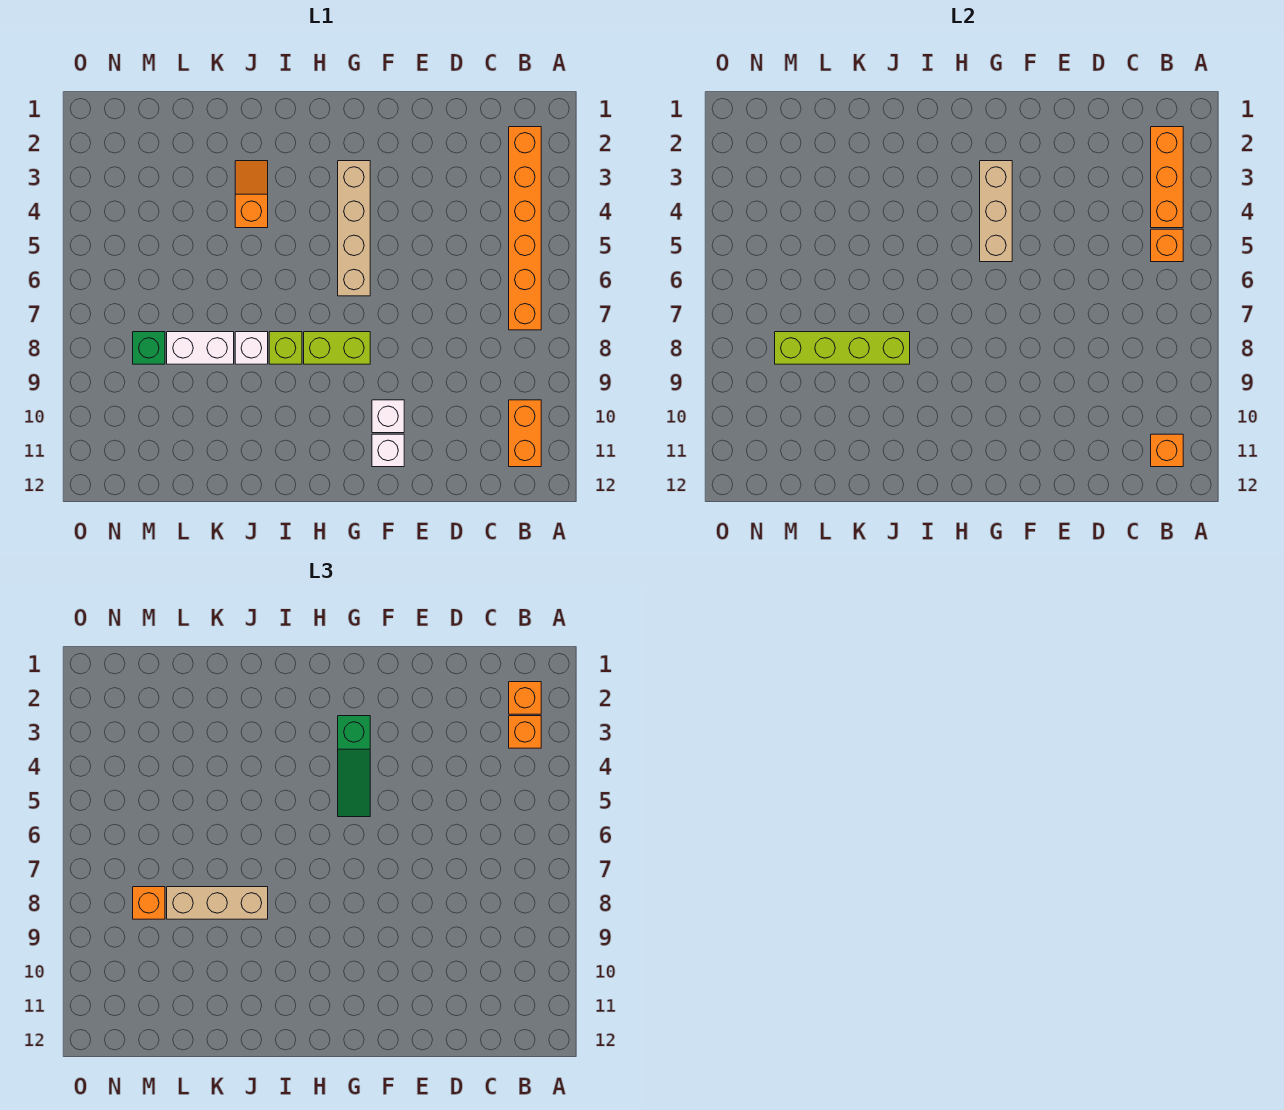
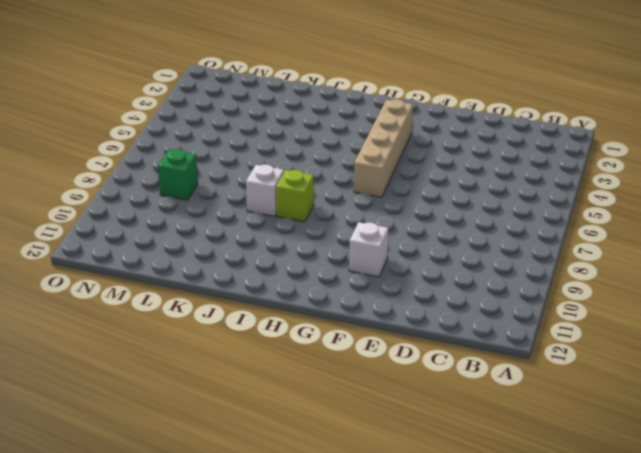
none -> orange brick B2:B7 level 1
none -> orange brick B10:B11 level 1
none -> white brick F11 level 1

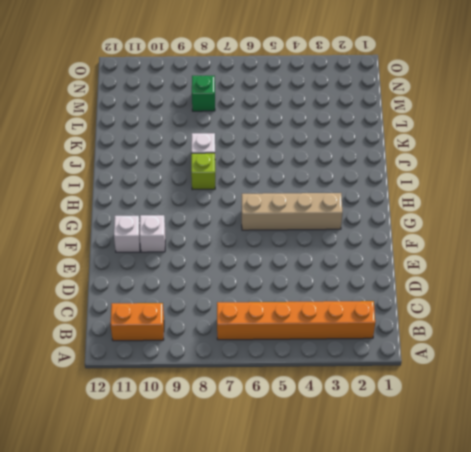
none -> lime brick G8:H8 level 1
none -> orange slope J3:J4 level 1 top 4
none -> white brick K8:L8 level 1

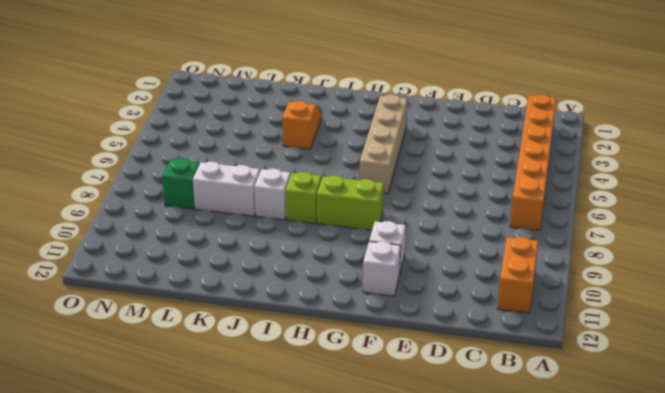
none -> orange brick B2:B4 level 2
none -> orange brick B5 level 2
none -> orange brick B11 level 2

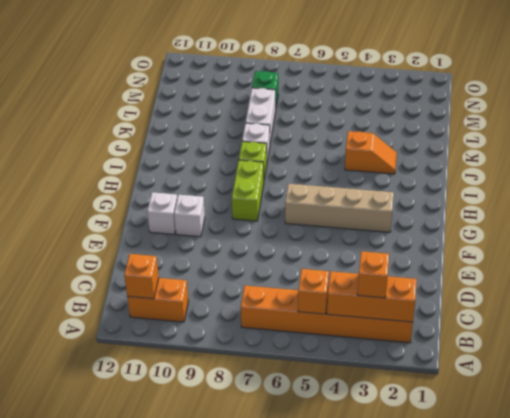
none -> tan brick G3:G5 level 2
none -> lime brick J8:M8 level 2
none -> orange brick B2 level 3

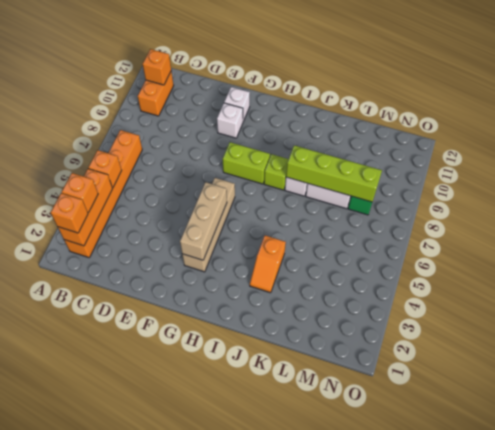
none -> green slope G3:G5 level 3 top 3
none -> tan brick J8:L8 level 3
none -> orange brick M8 level 3

